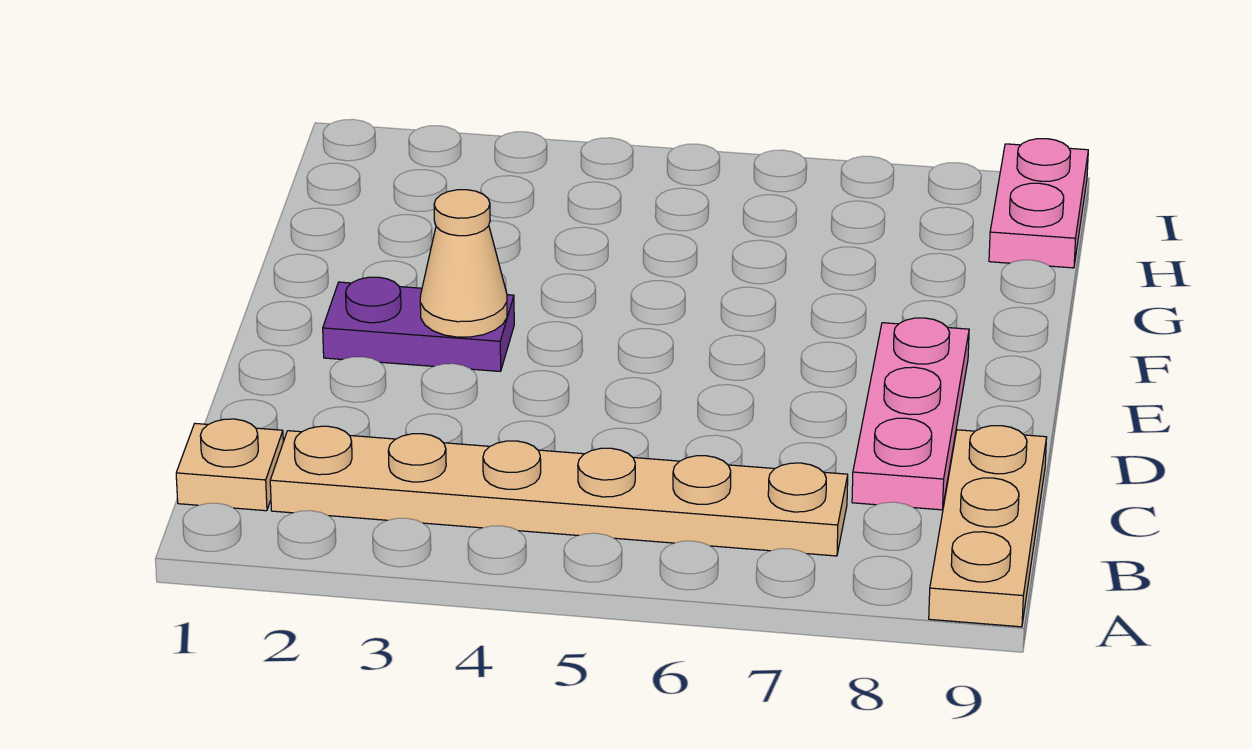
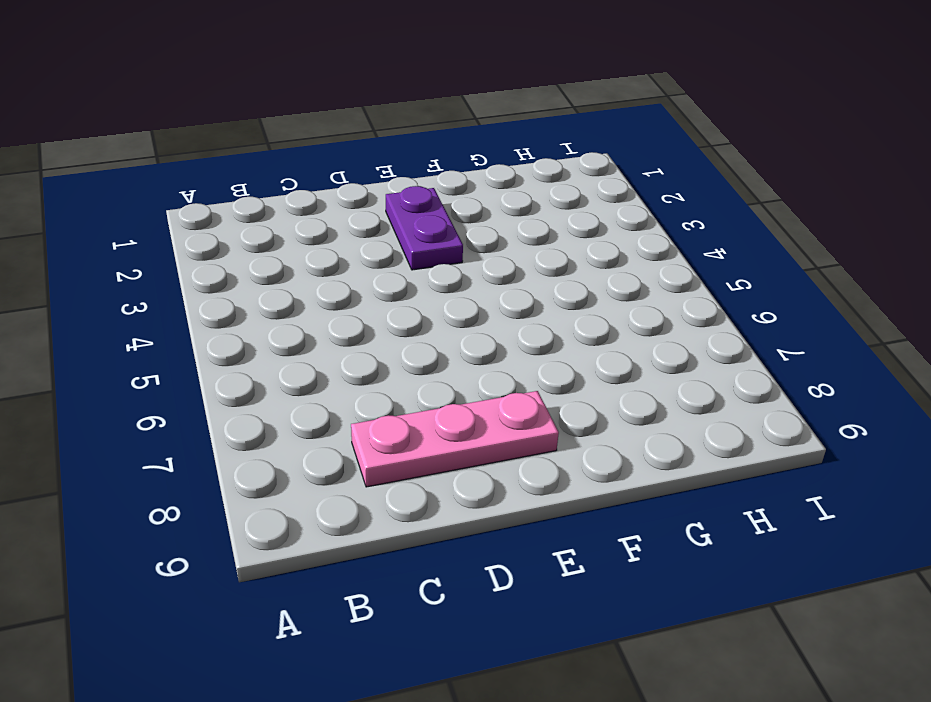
none -> tan plate A9:C9 level 1
none -> tan plate B1 level 1

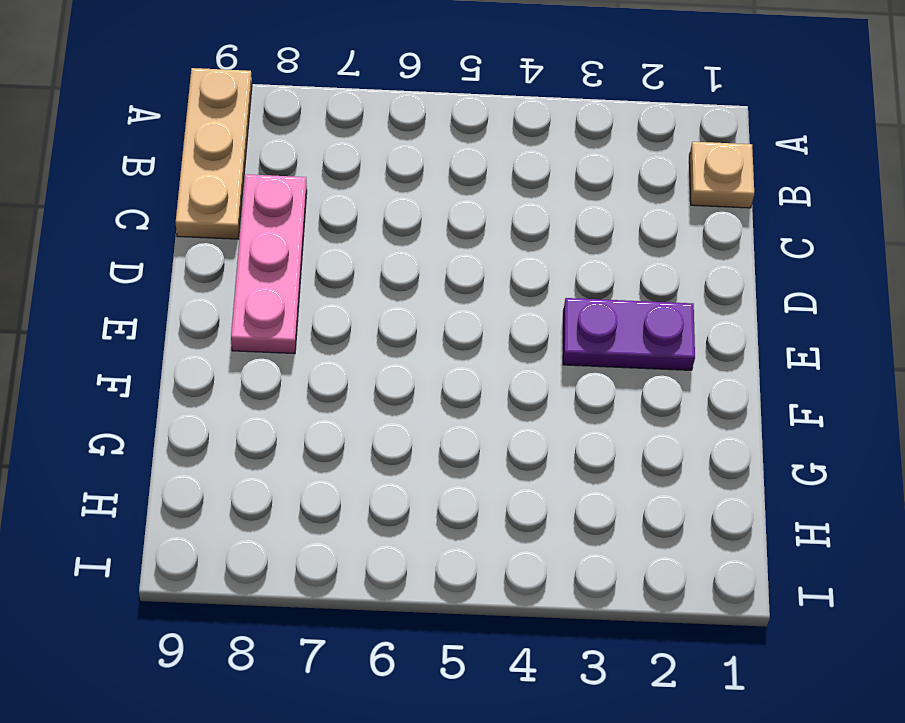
none -> tan plate B2:B7 level 1
none -> pink plate H9:I9 level 1

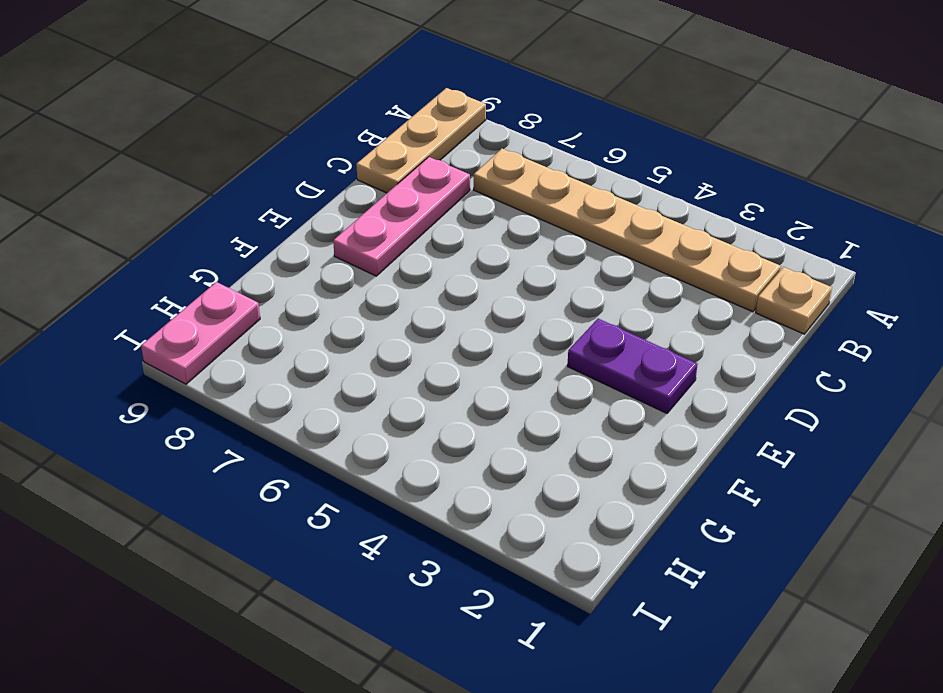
none -> tan cone E3 level 2

